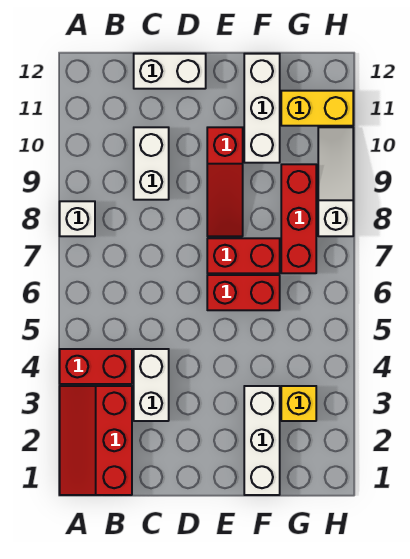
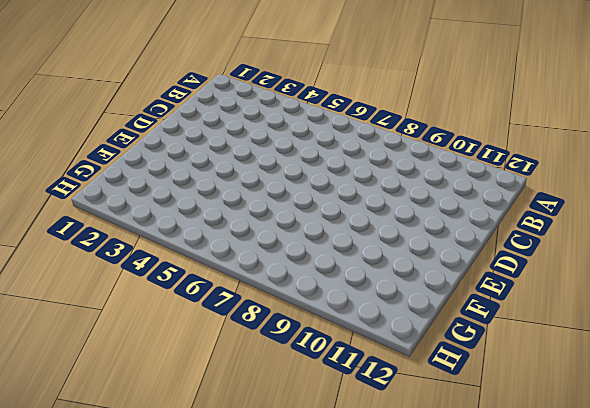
none -> red slope A1:B3 level 1 top B
none -> red brick A4:B4 level 1
none -> white brick A8 level 1

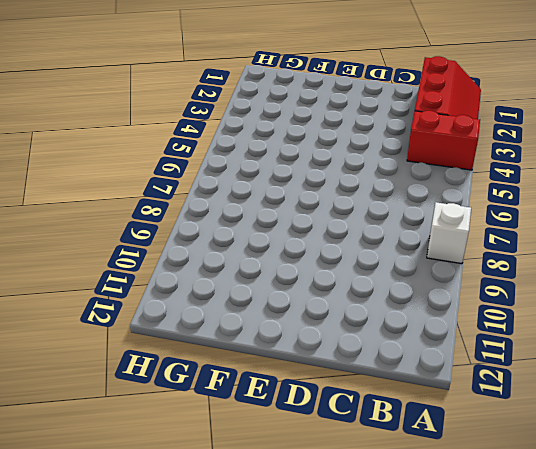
none -> white brick C3:C4 level 1
none -> white brick C9:C10 level 1
none -> white brick C12:D12 level 1

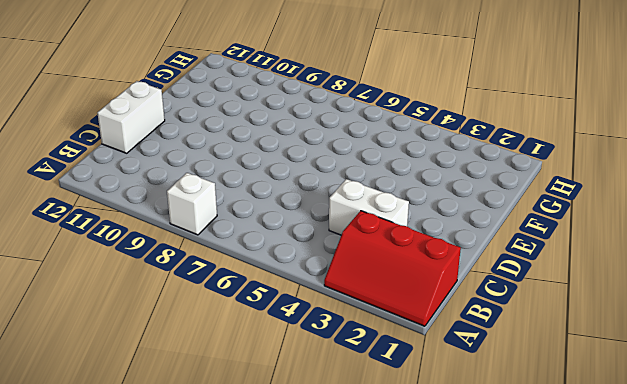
none -> red brick A4:B4 level 1
none -> white brick C9:C10 level 1
none -> red brick E6:F6 level 1

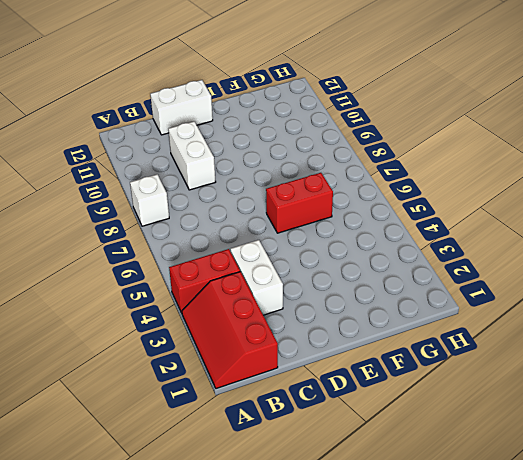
none -> red brick E7:F7 level 1
none -> red slope E8:E10 level 1 top 10
none -> white brick F1:F3 level 1

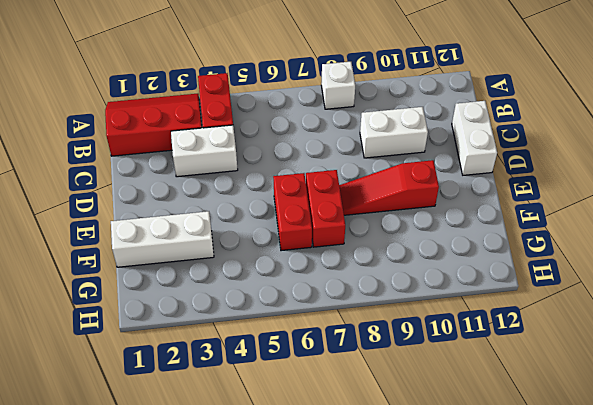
none -> white brick F10:F12 level 1
none -> yellow brick G3 level 1
none -> red brick G7:G9 level 1

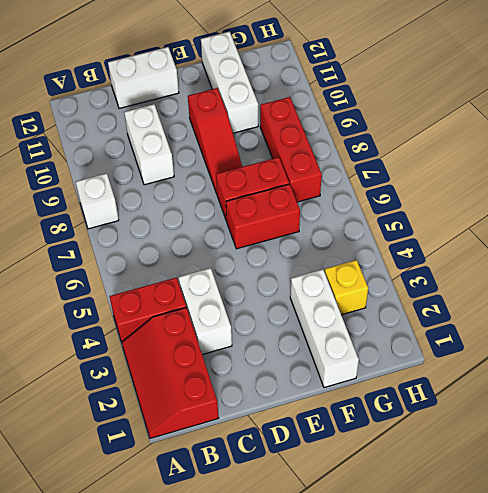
none -> yellow brick G11:H11 level 1
none -> white slope H8:H10 level 1 top 8

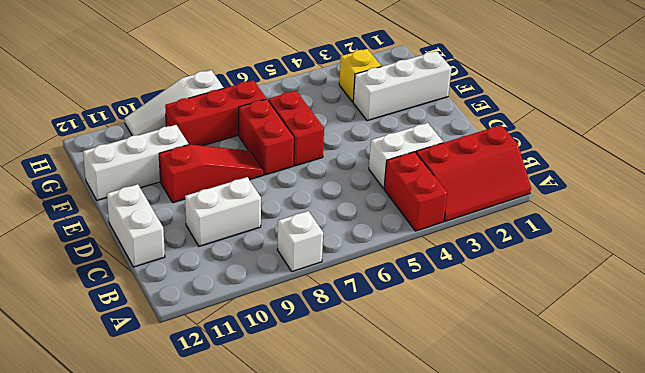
none -> yellow brick G11:H11 level 1

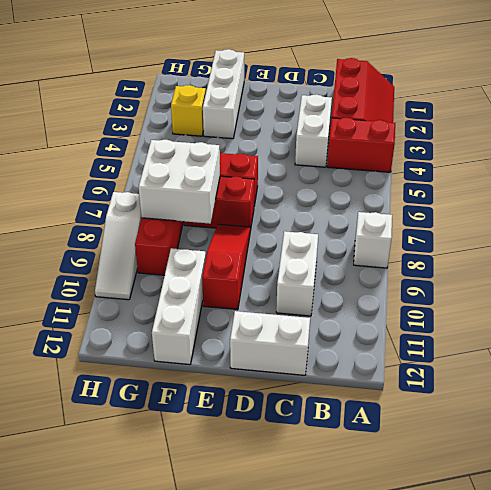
white brick F7:G8 level 2 -> none
none -> yellow brick G11:H11 level 1

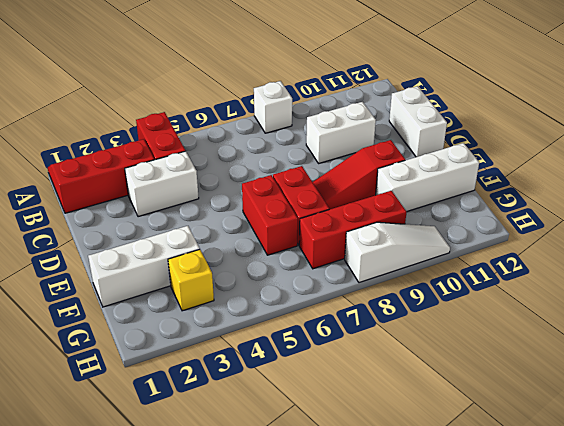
none -> yellow brick G11:H11 level 1

